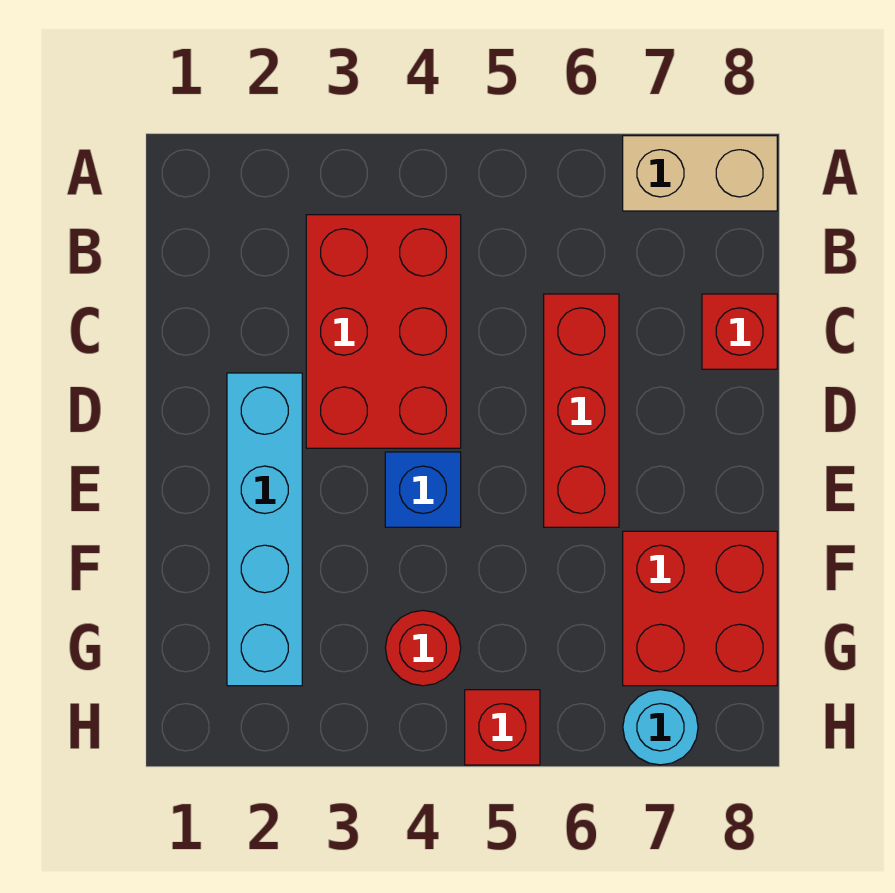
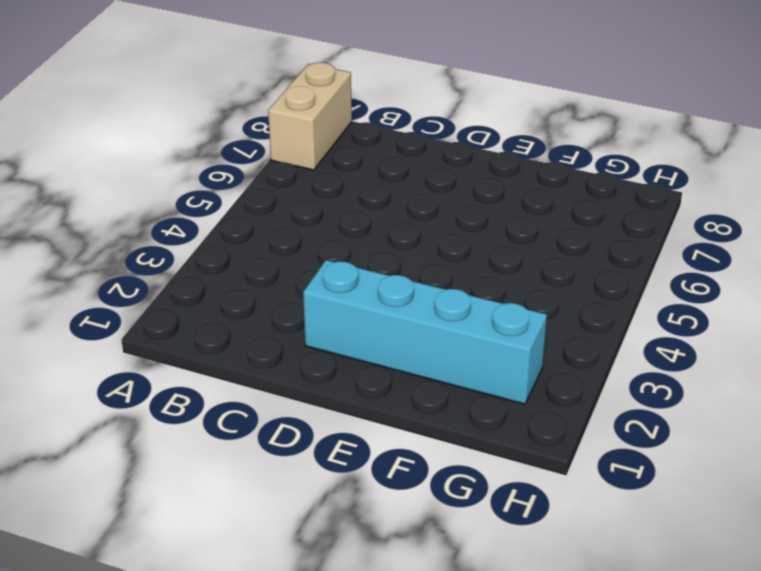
none -> red brick B3:D4 level 1
none -> red brick C6:E6 level 1

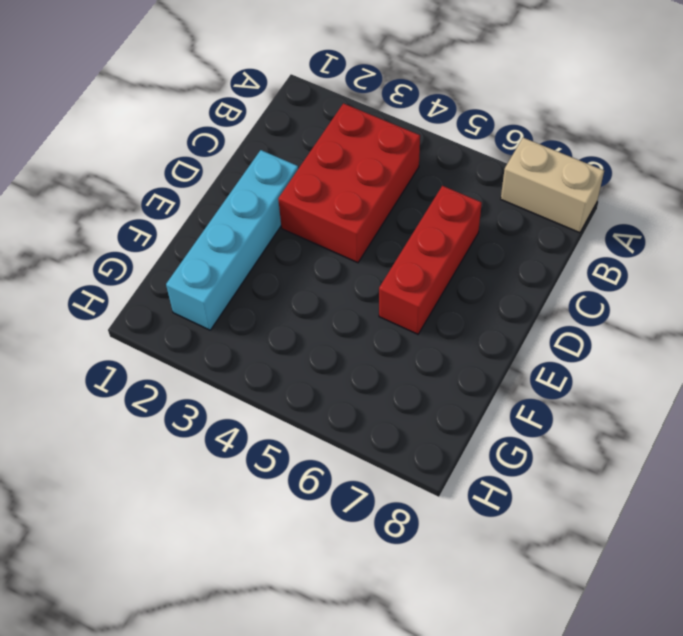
none -> red brick C8 level 1
none -> blue brick E4 level 1

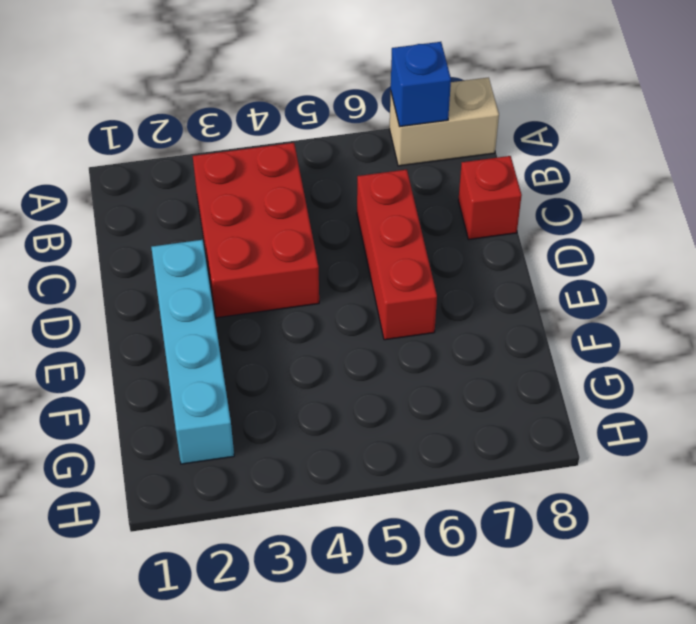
blue brick A7 level 2 -> blue brick E4 level 1
none -> red brick F7:G8 level 1
none -> red round brick G4 level 1

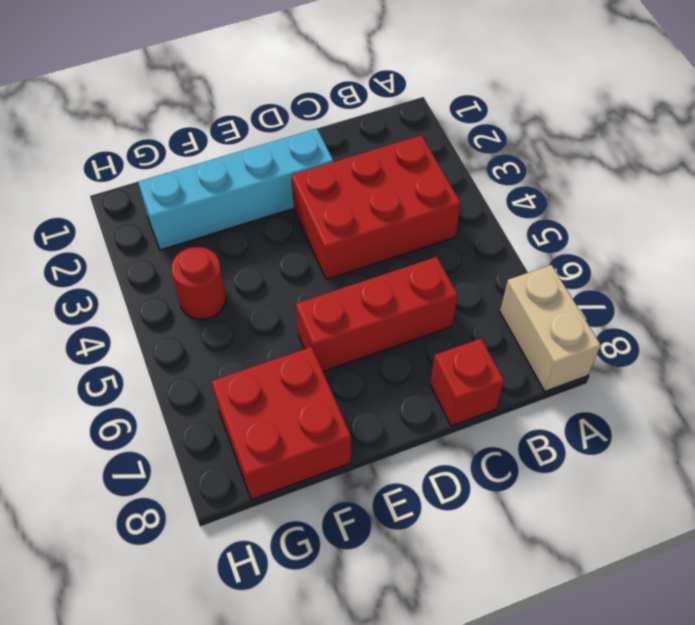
none -> blue brick E4 level 1
none -> red brick H5 level 1

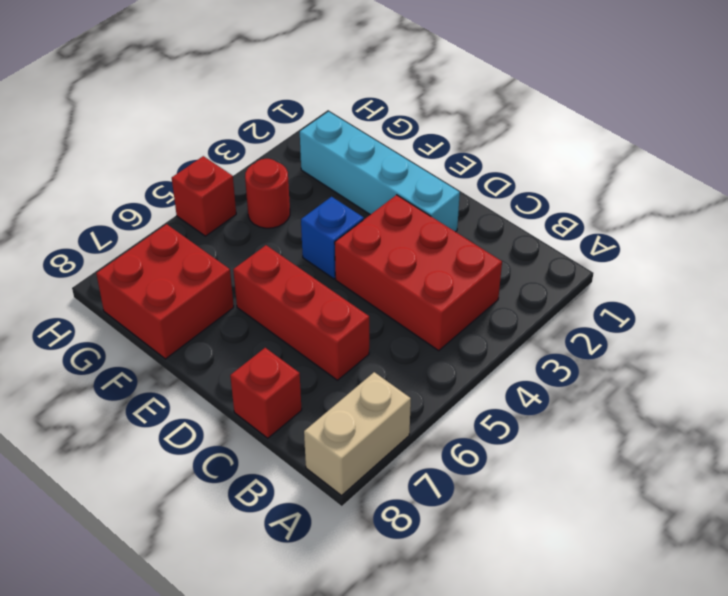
none -> cyan round brick H7 level 1

